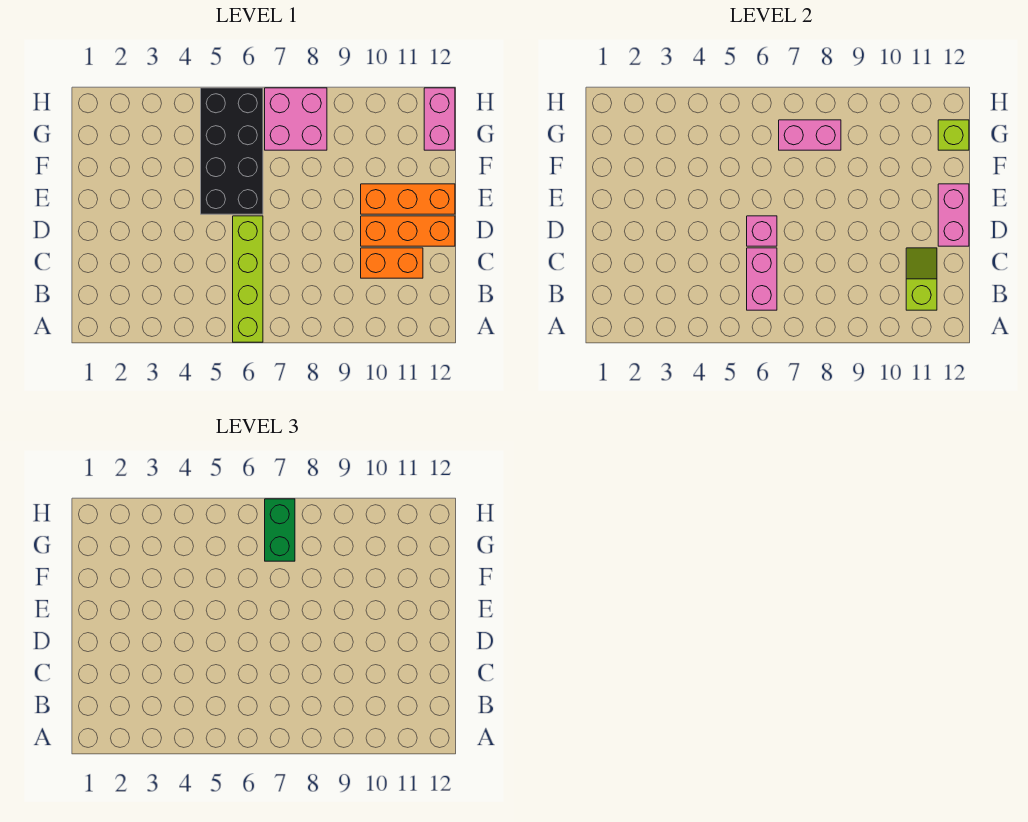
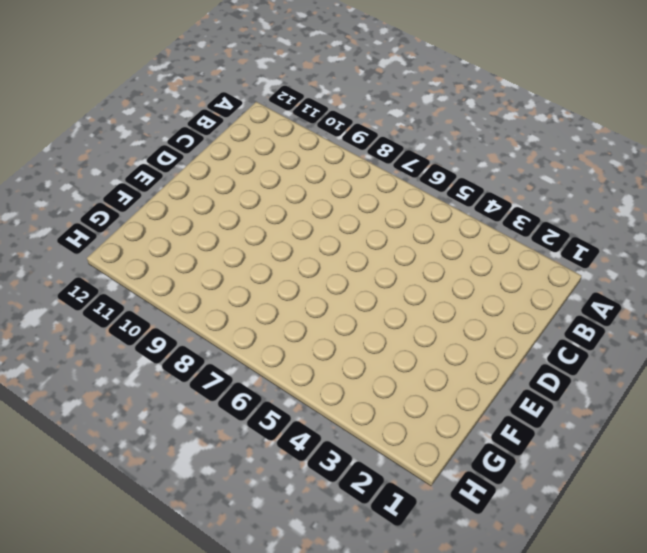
none -> lime brick A6:D6 level 1
none -> orange brick C10:C11 level 1
none -> orange brick D10:D12 level 1

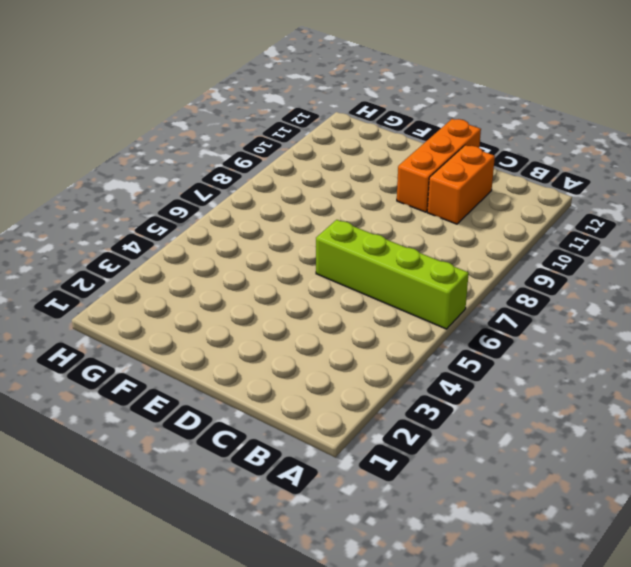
none -> black brick E5:H6 level 1
none -> orange brick E10:E12 level 1
none -> pink brick G7:H8 level 1

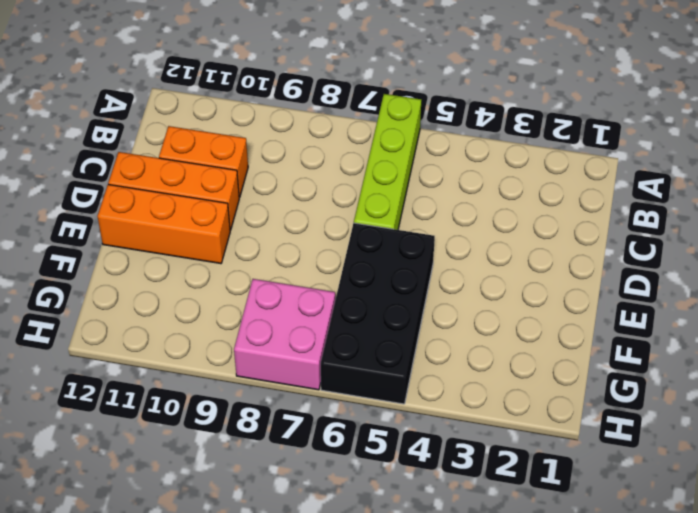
none -> pink brick G12:H12 level 1
none -> pink brick B6:C6 level 2
none -> lime slope B11:C11 level 2 top B

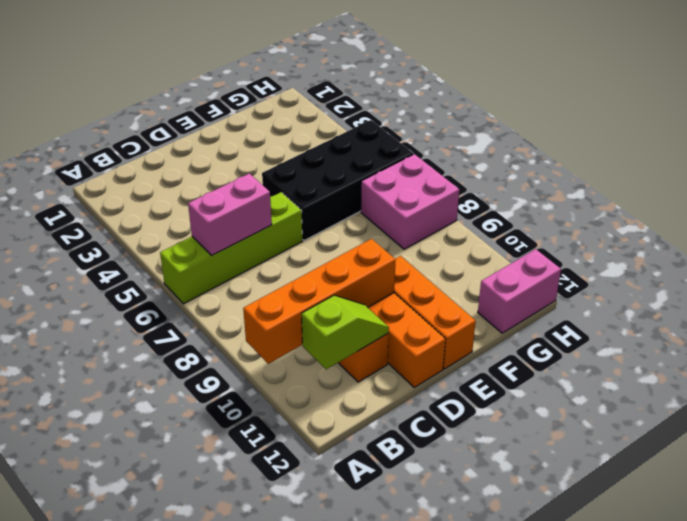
orange brick A10:D10 level 2 -> none
none -> pink brick D6 level 2
none -> pink brick D12:E12 level 2
none -> pink brick G7:G8 level 2

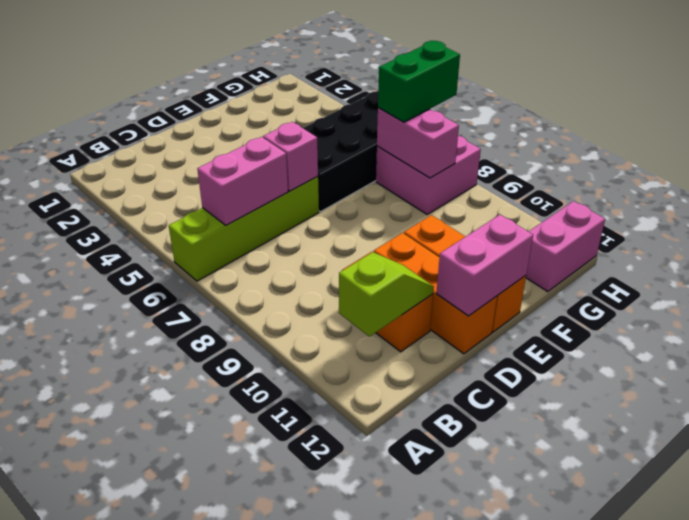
none -> lime brick G12 level 2

